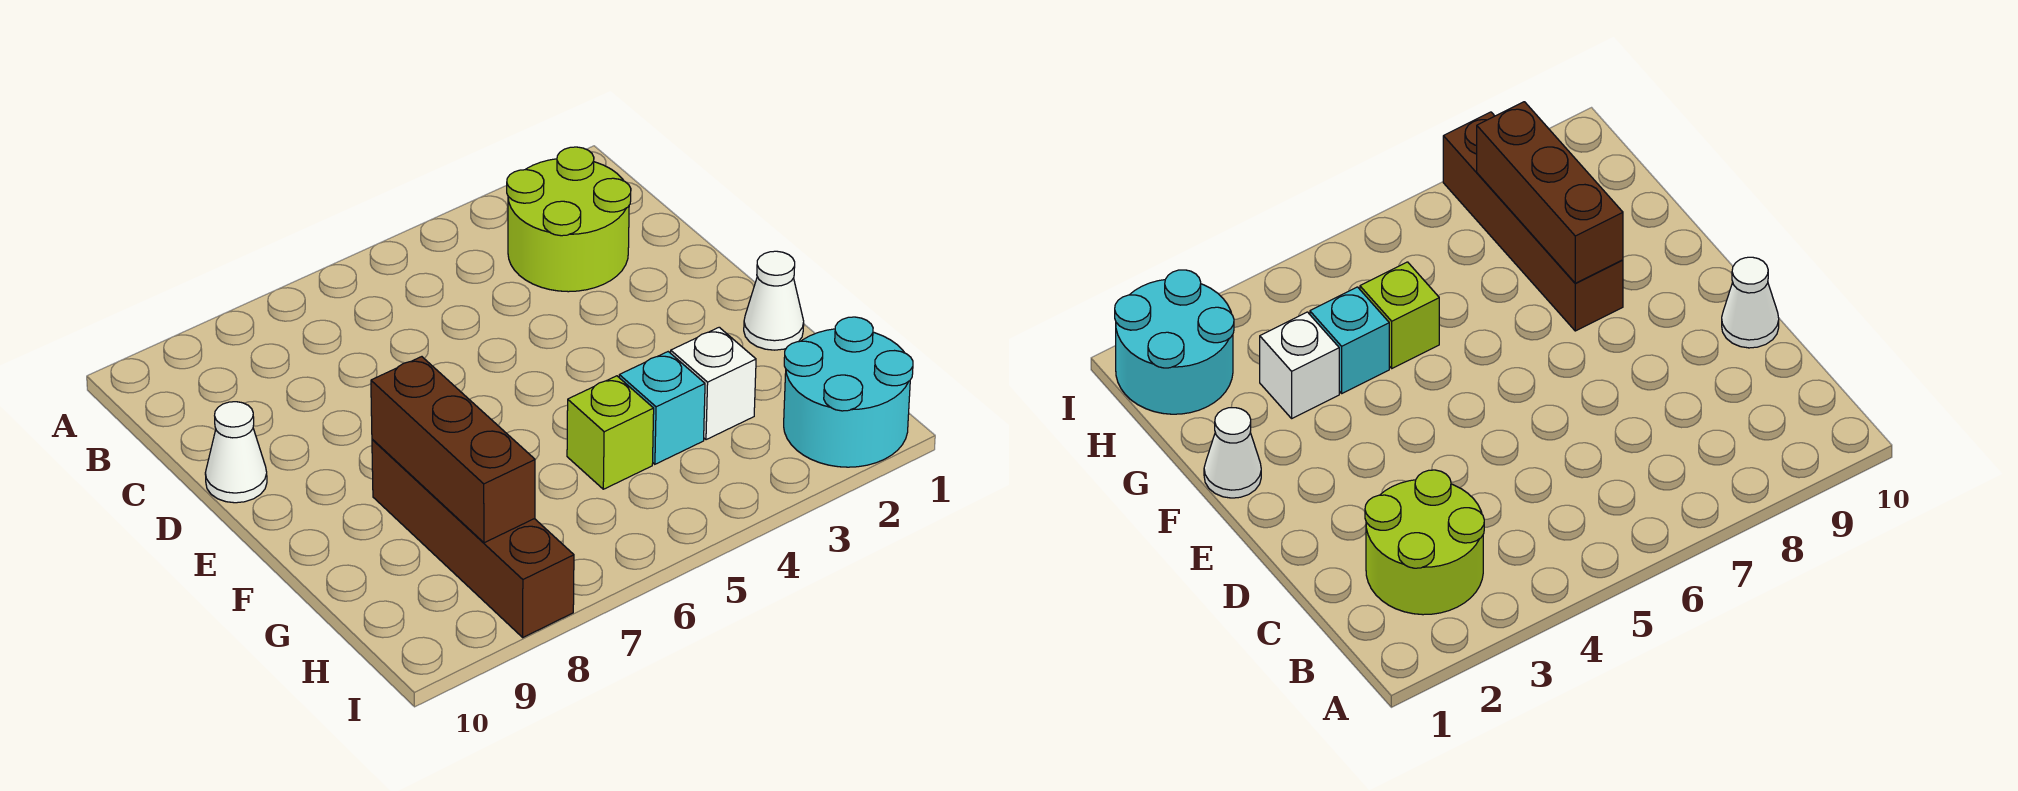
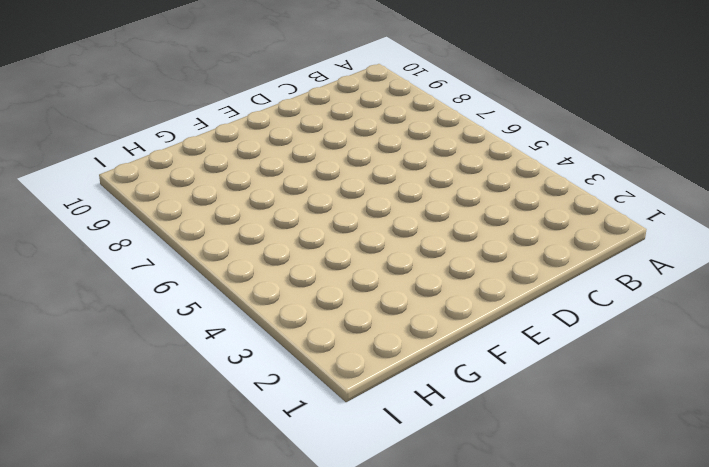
none -> lime round brick B2:C3 level 1
none -> white cone D10 level 1

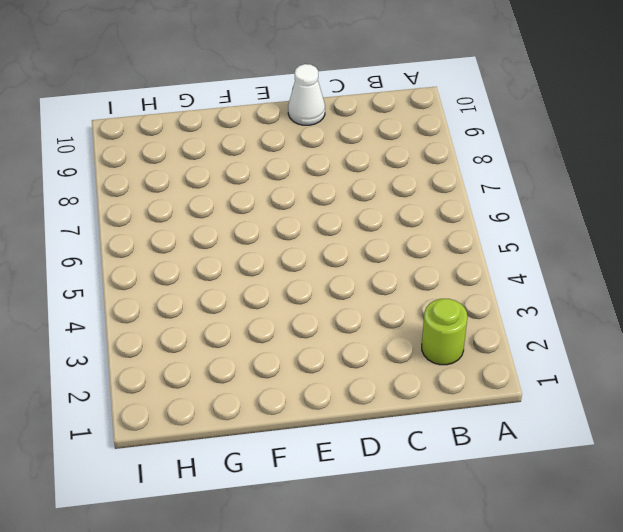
lime round brick B2 level 1 -> lime round brick B2:C3 level 1
none -> white cone F1 level 1
none -> brown brick F8:I8 level 1

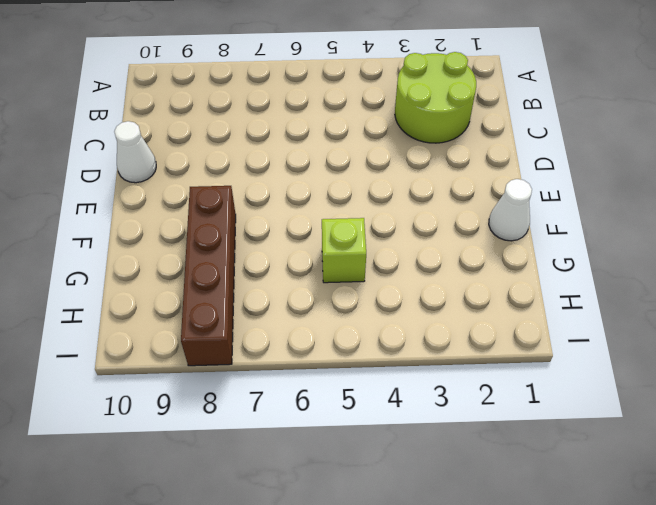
none -> white brick G3 level 1
none -> cyan brick G4 level 1

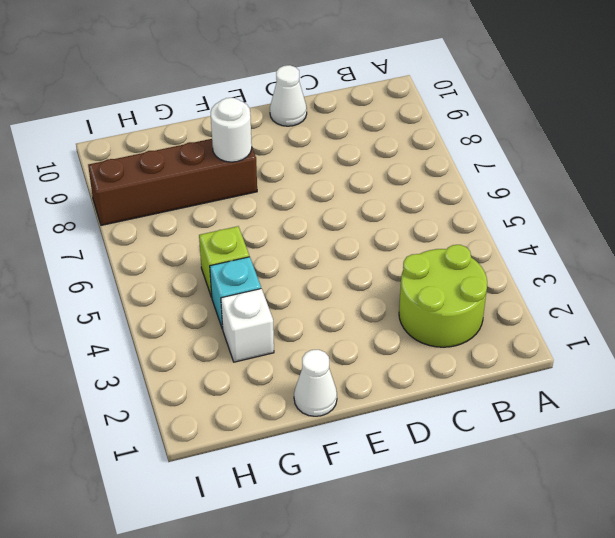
white round brick F8 level 2 -> brown brick F8:H8 level 2
none -> cyan round brick H1:I2 level 1

